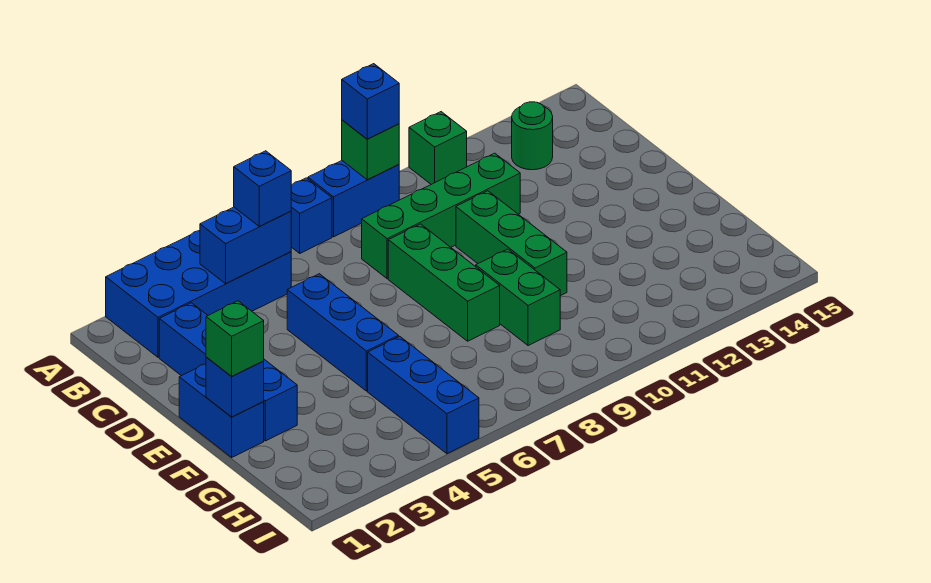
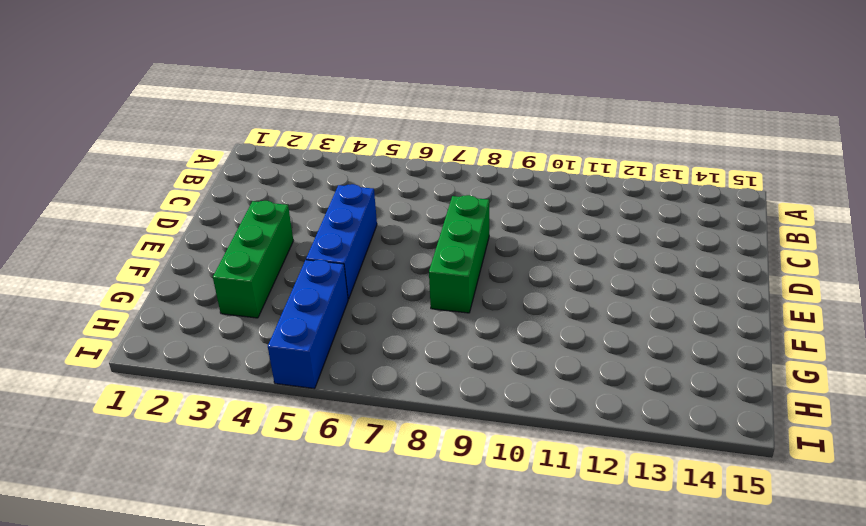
green brick E3:G3 level 1 -> green brick D10:F10 level 1
none -> blue brick A2:B5 level 1
none -> blue brick A7 level 1
none -> blue brick A8:A9 level 1

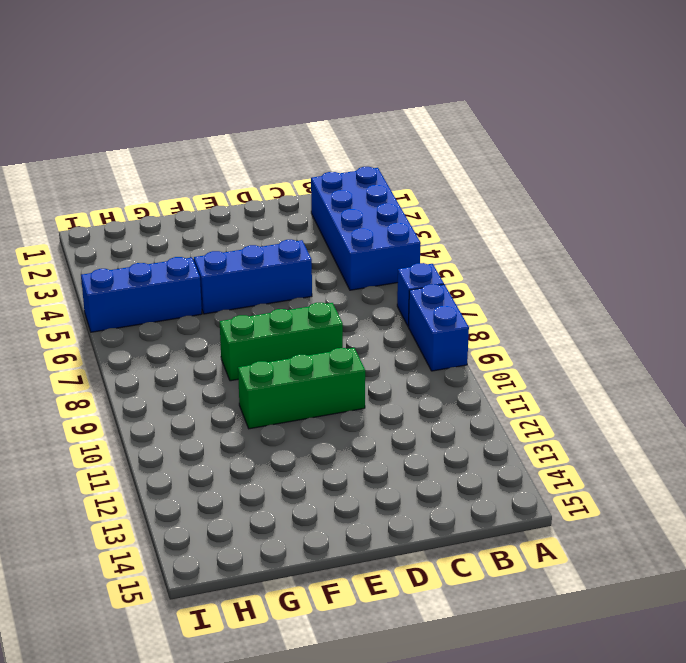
none -> green brick A11 level 1
none -> green round brick B13 level 1
none -> blue brick C2:F2 level 1

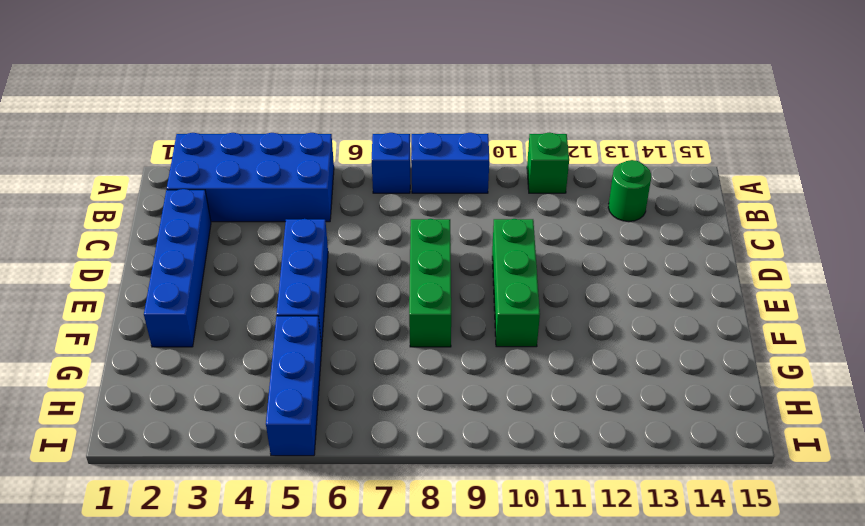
none -> green brick C8:C11 level 1
none -> blue brick E1:F1 level 1
none -> green brick F9:G9 level 1

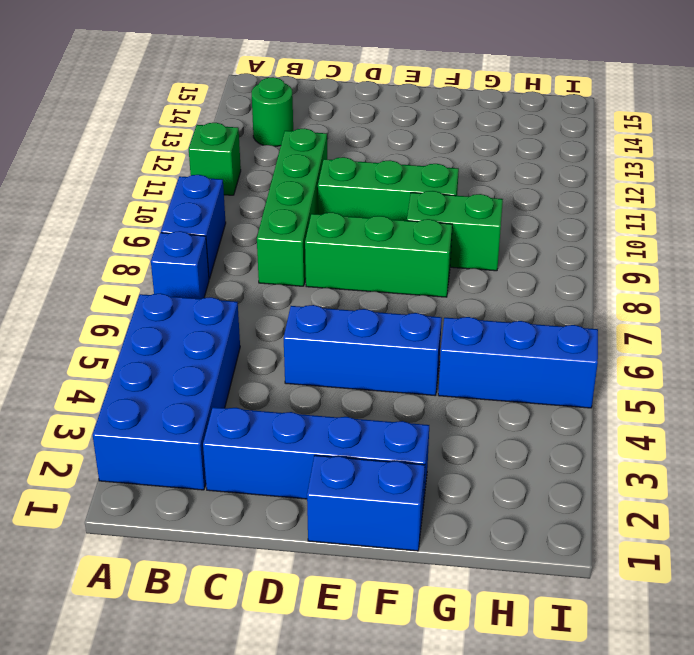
none -> green brick A9 level 2
none -> blue brick B4:B5 level 2
none -> blue brick F1 level 2

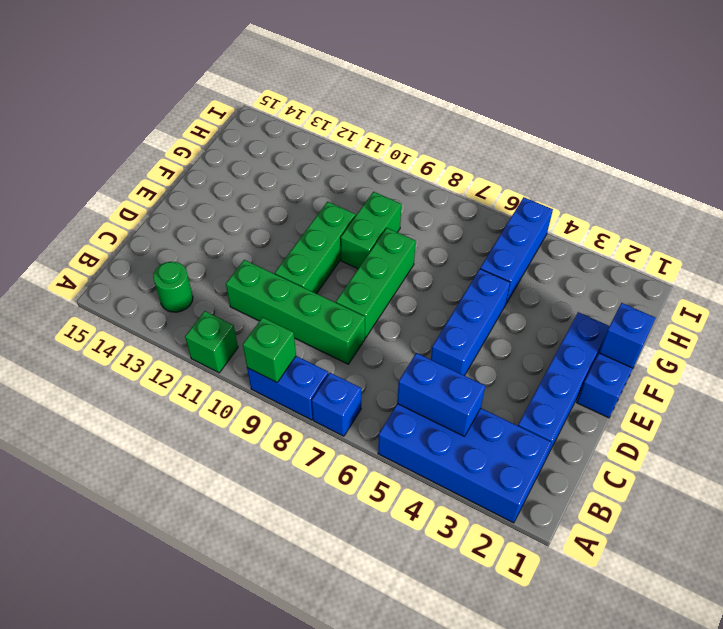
none -> blue brick A9 level 3
none -> blue brick B5 level 3
none -> green brick F1 level 3

